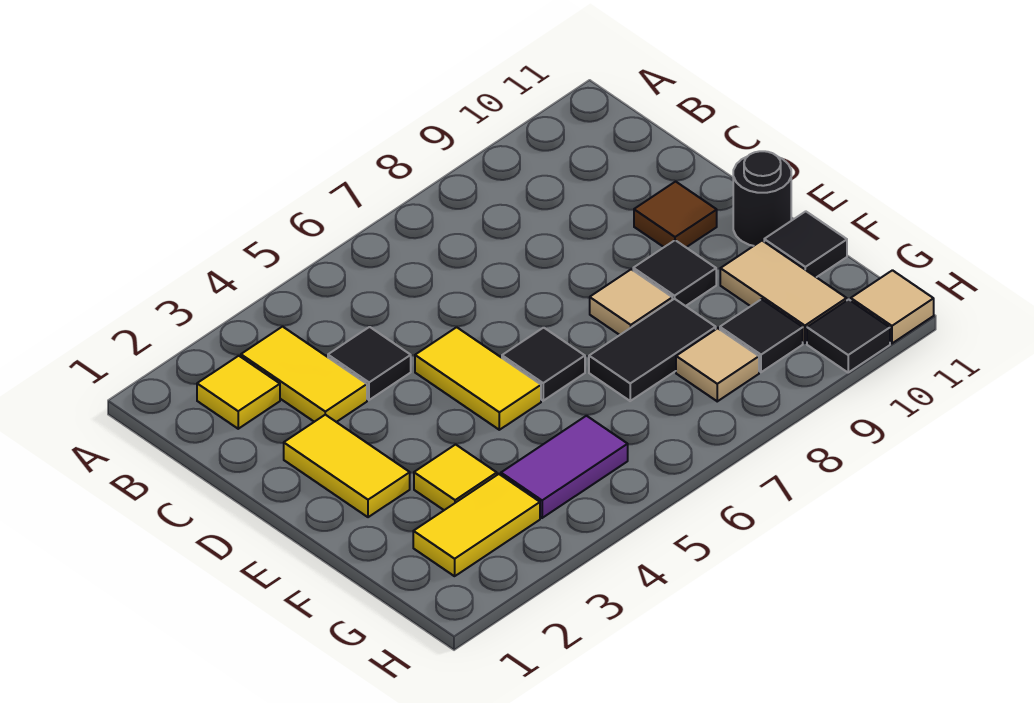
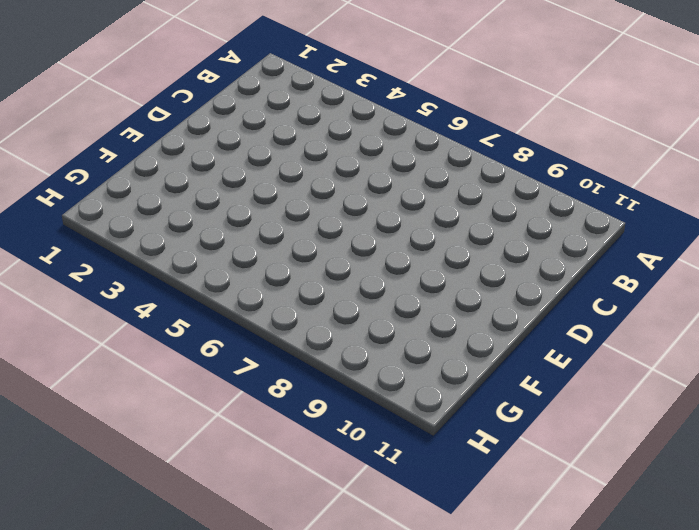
none -> yellow tile B2 level 1
none -> yellow tile B3:C3 level 1
none -> black tile C4 level 1

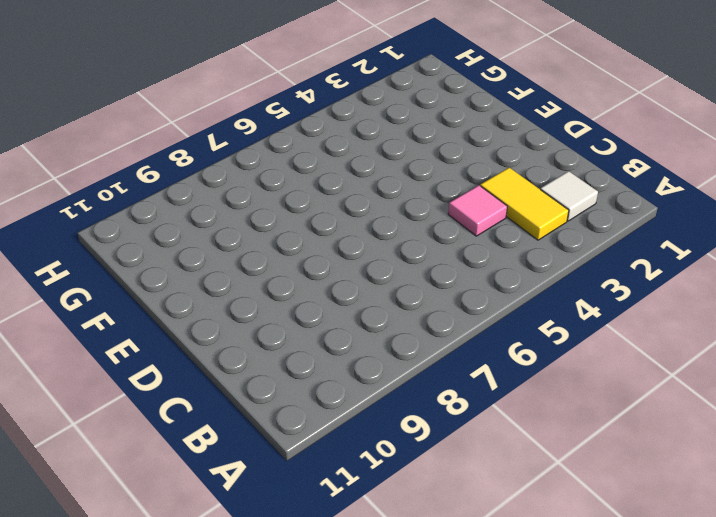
white tile B2 level 1 -> yellow tile B2 level 1
pink tile C4 level 1 -> black tile C4 level 1
none -> yellow tile D2:E2 level 1
none -> yellow tile D5:E5 level 1
none -> brown tile D10 level 1

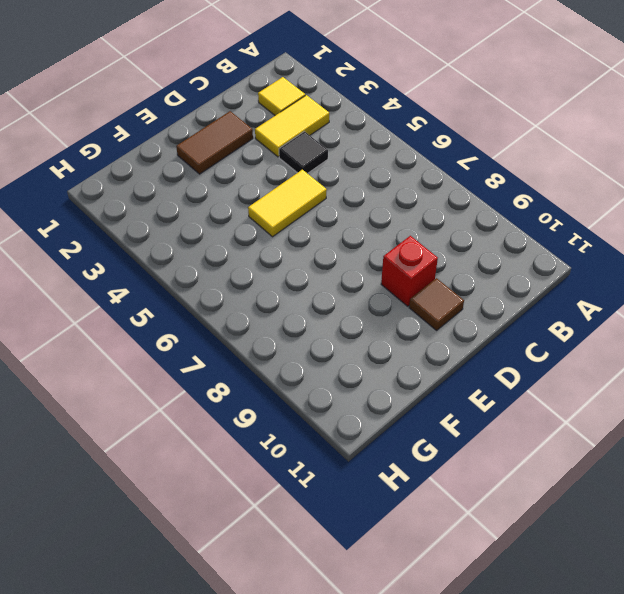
brown tile D2:E2 level 1 -> yellow tile D2:E2 level 1
red brick D9 level 1 -> none
none -> black tile E6 level 1
none -> tan tile E8 level 1
none -> black tile E9 level 1

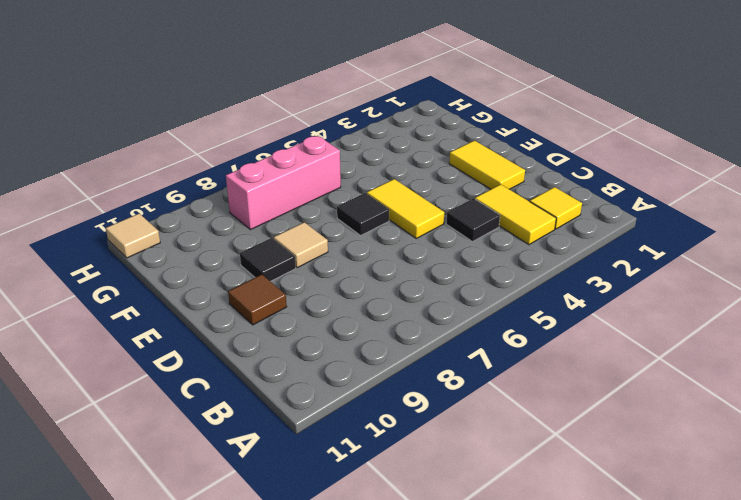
pink brick G6:G8 level 1 -> tan tile G8 level 1
none -> black round brick E11 level 1
none -> yellow tile F3 level 1
none -> black tile F7:F8 level 1

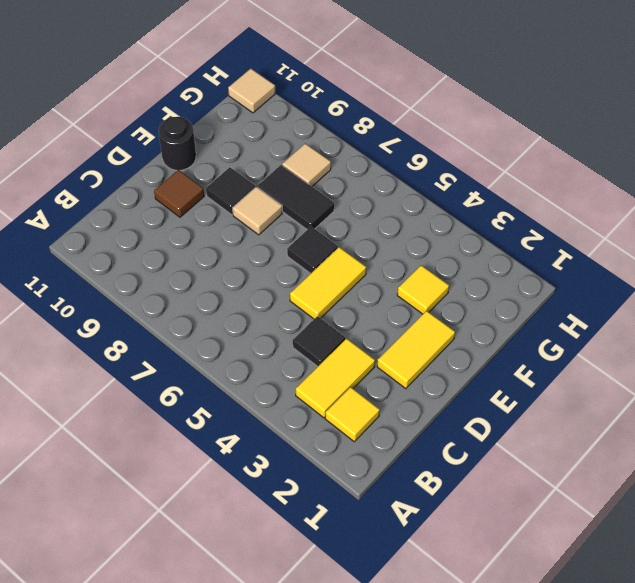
none -> tan tile F10:G10 level 1
none -> black tile F11 level 1
none -> yellow tile G2:G3 level 1

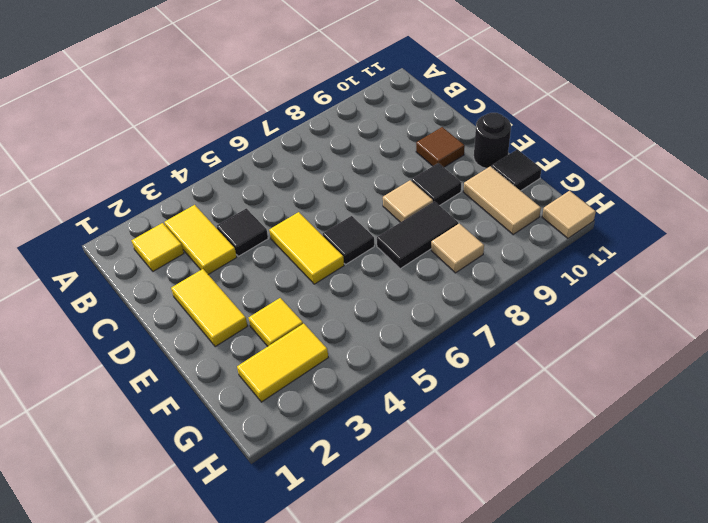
none -> purple tile G4:G5 level 1
none -> black tile G9 level 1
none -> black tile H10 level 1

